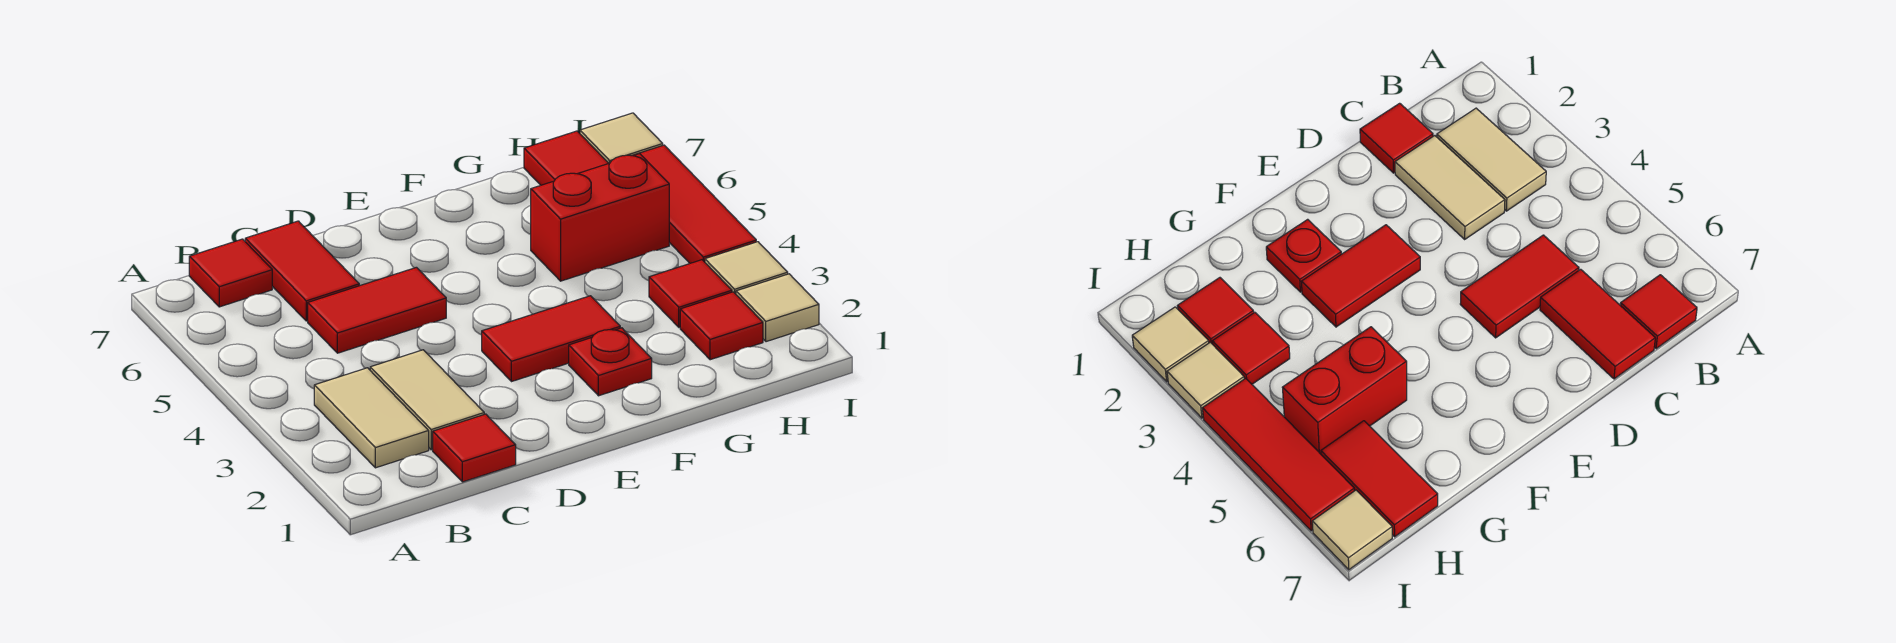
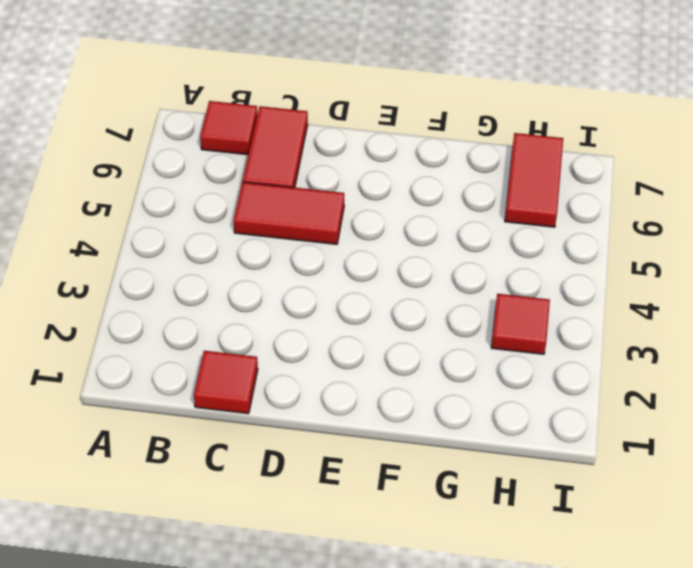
none -> tan tile B2:B3 level 1
none -> tan tile C2:C3 level 1
none -> red tile E3:F3 level 1

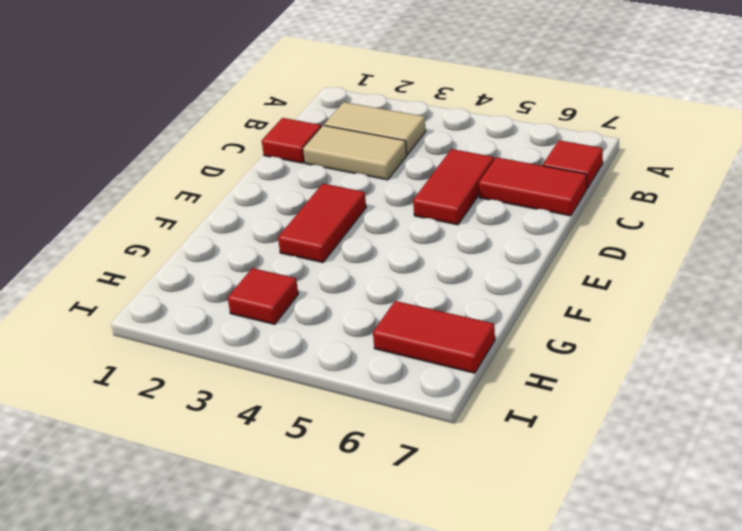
none -> red plate F2 level 1
none -> red brick G5:H5 level 1
none -> red tile H2 level 1

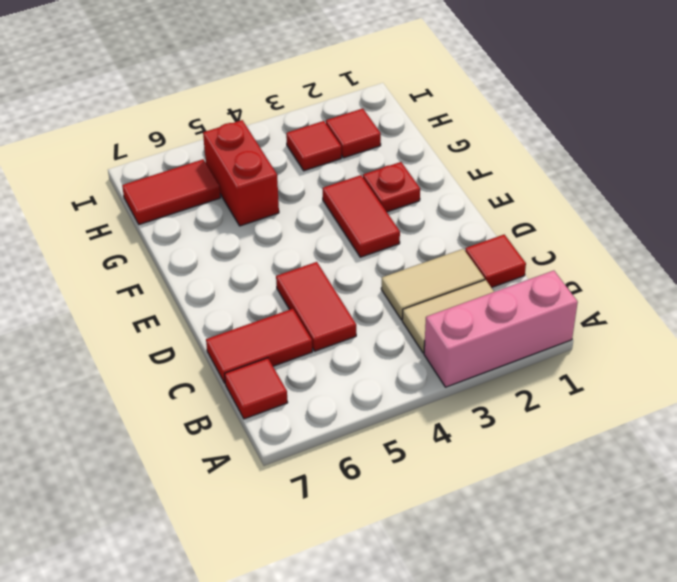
pink brick A1:A3 level 1 -> none
none -> tan tile I2 level 1
none -> tan tile I3 level 1
none -> red tile I4:I6 level 1

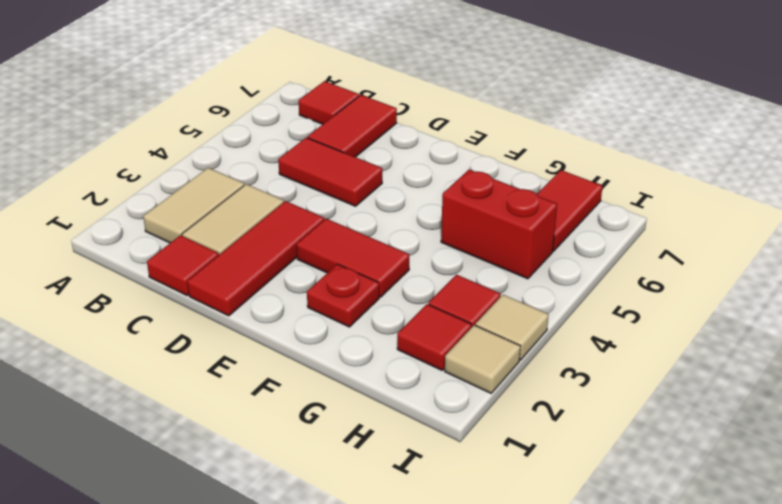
red tile D1:D3 level 1 -> red tile I4:I6 level 1
none -> tan tile I7 level 1

